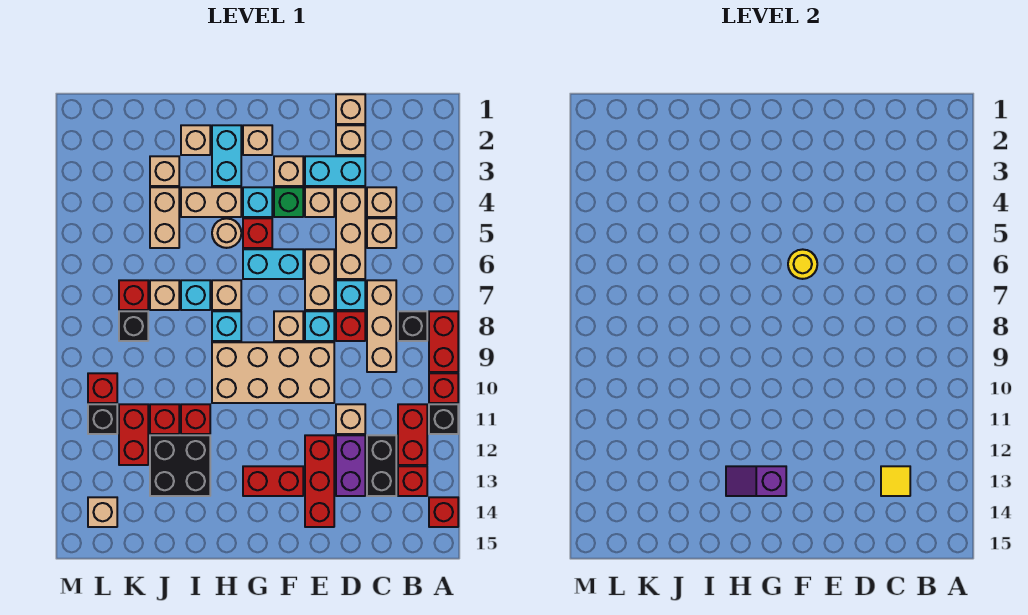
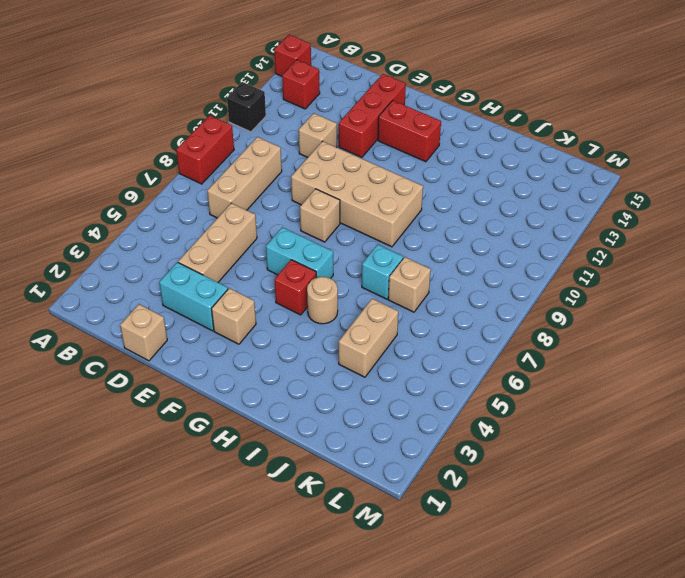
none -> red brick A10 level 1
none -> black brick B8 level 1
none -> red brick B11:B12 level 1
none -> tan brick C4 level 1

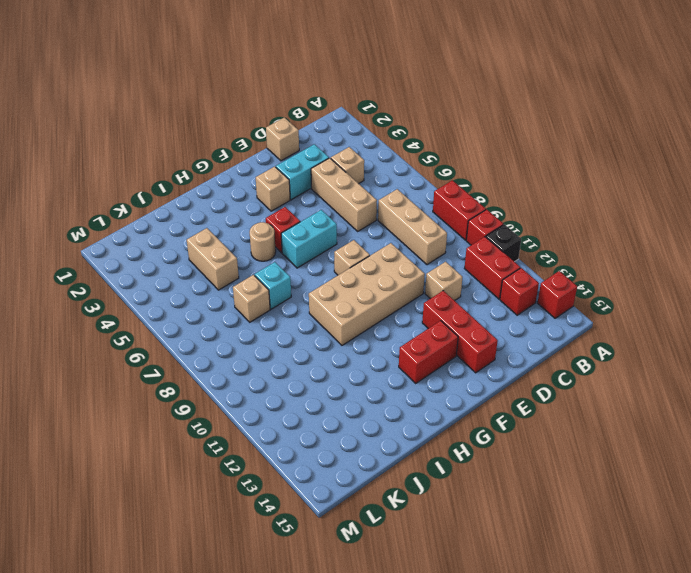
none -> black brick B8 level 1
none -> tan brick C5 level 1
none -> black brick C12:C13 level 1
none -> tan brick D2 level 1

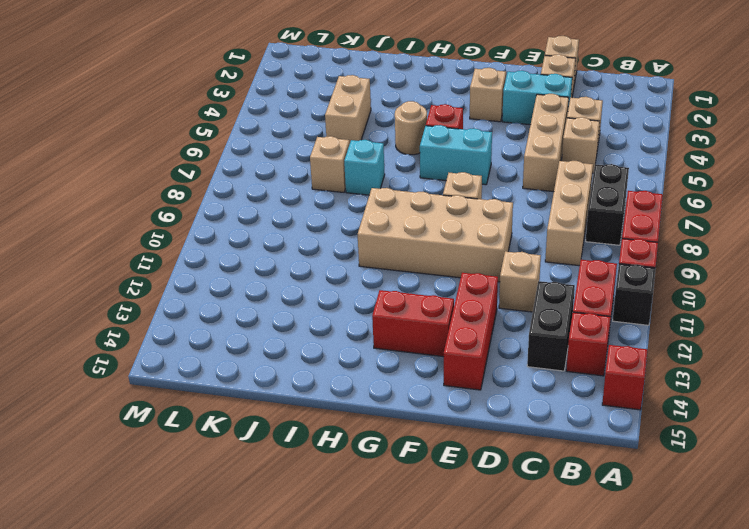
black brick B7:B8 level 1 -> black brick B8 level 1
none -> cyan brick D7 level 1
none -> red brick D8 level 1
none -> purple brick D12:D13 level 1
none -> tan brick E4 level 1

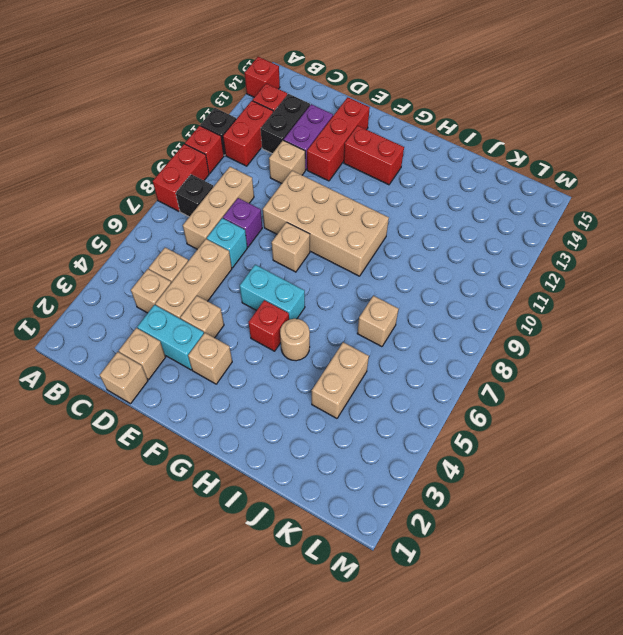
purple brick D8 level 1 -> red brick D8 level 1
none -> tan brick E6:E7 level 1
none -> cyan brick E8 level 1
none -> green brick F4 level 1
none -> tan brick G2 level 1

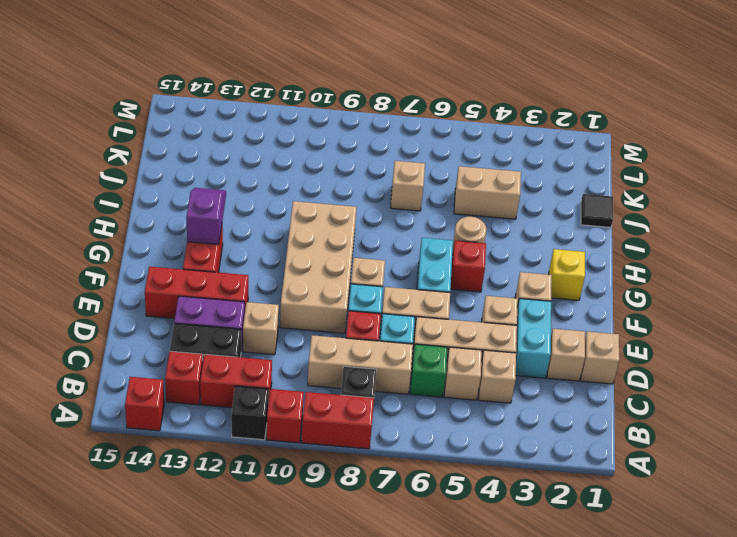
green brick C6 level 1 -> green brick F4 level 1
yellow brick G2 level 1 -> tan brick G2 level 1
black tile J1 level 1 -> none
none -> cyan brick G4 level 1
none -> cyan brick H2:H3 level 1
none -> tan brick H4:I4 level 1
none -> tan brick H7 level 1

